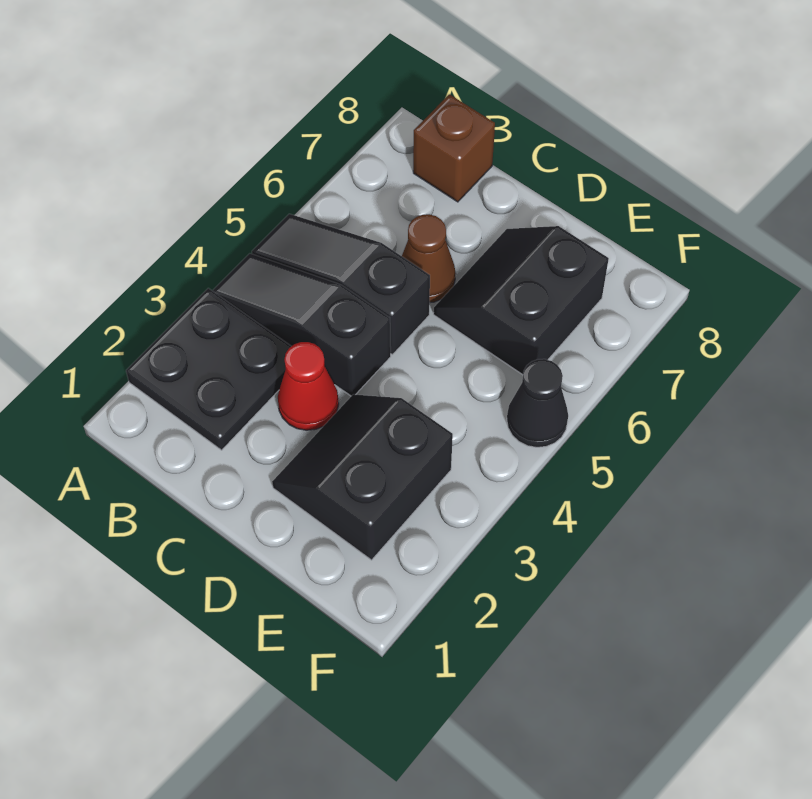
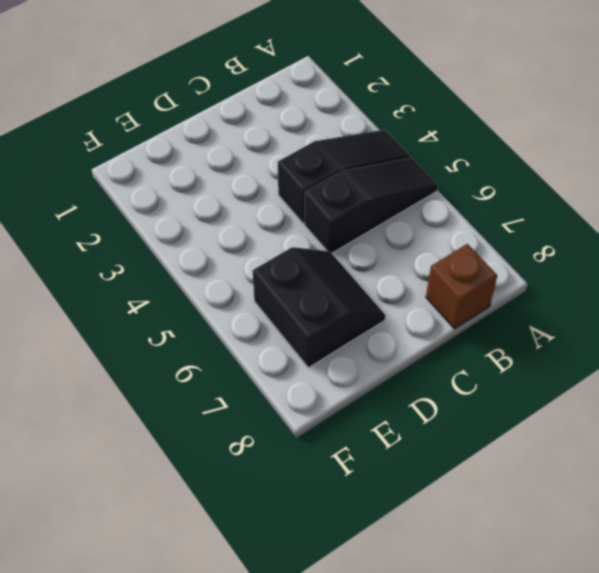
none -> black plate A2:B3 level 1
none -> red cone C3 level 1

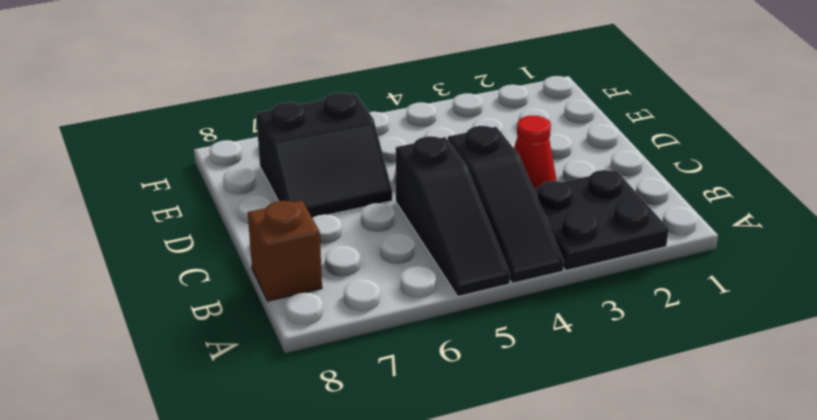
none -> brown cone C6 level 1
none -> black slope D2:E3 level 1 top E

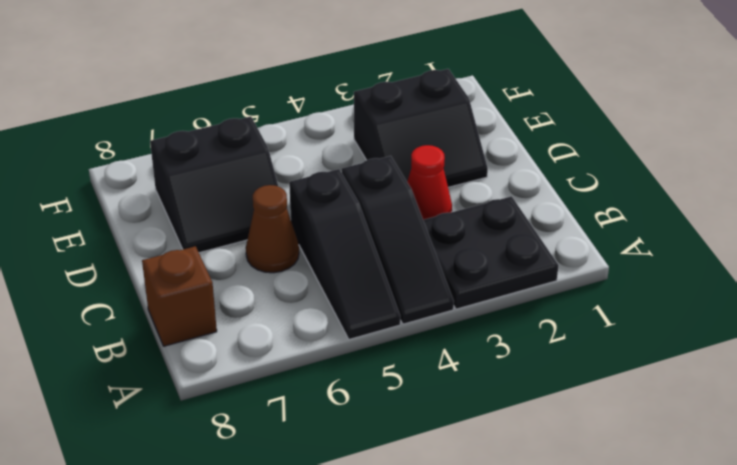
none -> black cone F5 level 1

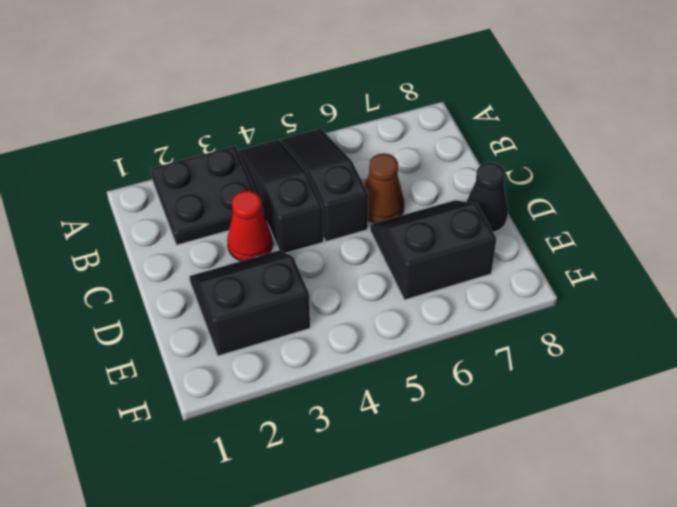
black cone D8 level 1 -> black cone F5 level 1
none -> brown brick B8 level 1

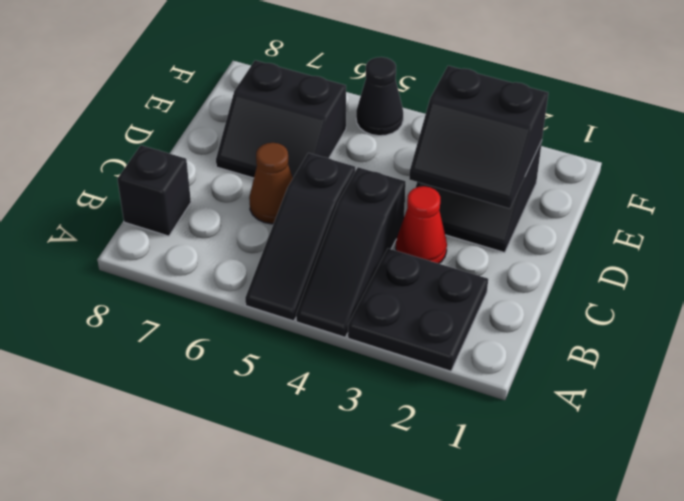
black brick B8 level 1 -> brown brick B8 level 1
black slope D2:E3 level 2 top E -> none

